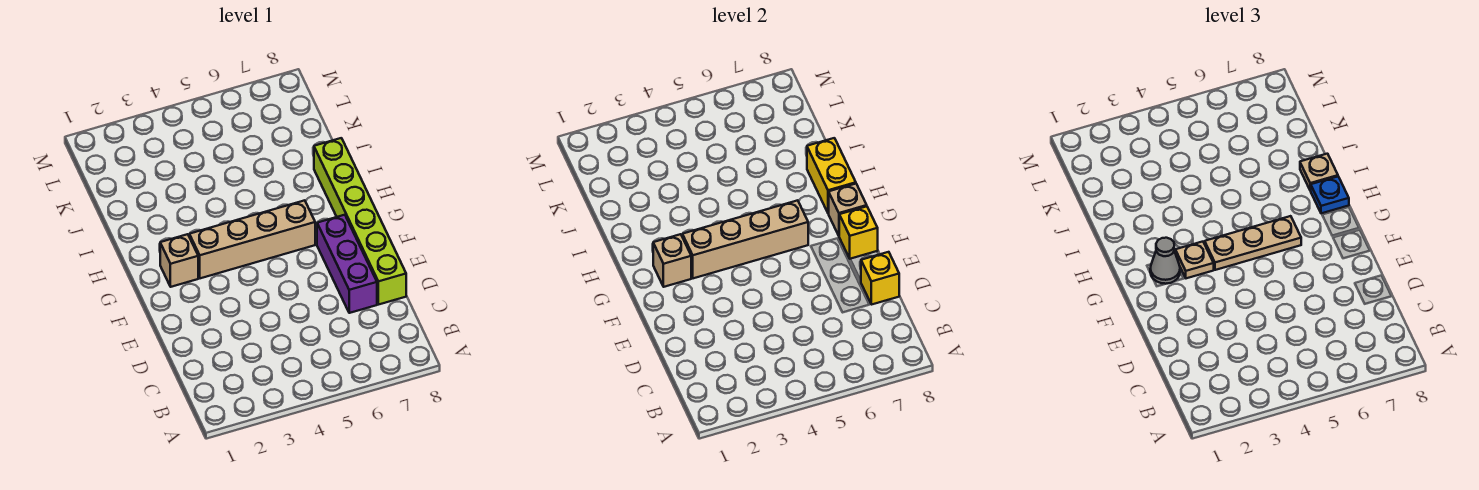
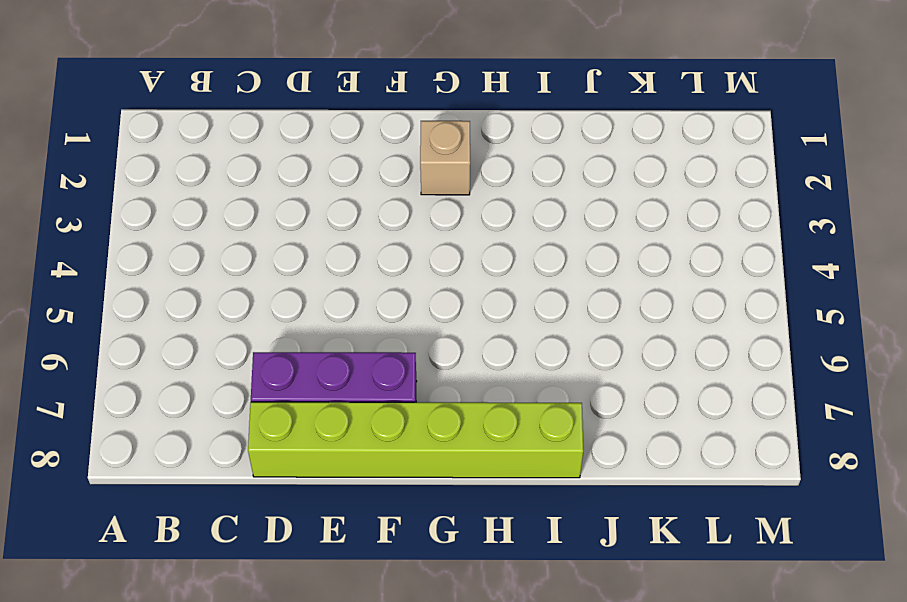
none -> tan brick G3:G6 level 1
none -> yellow brick D8 level 2
none -> yellow brick F8 level 2

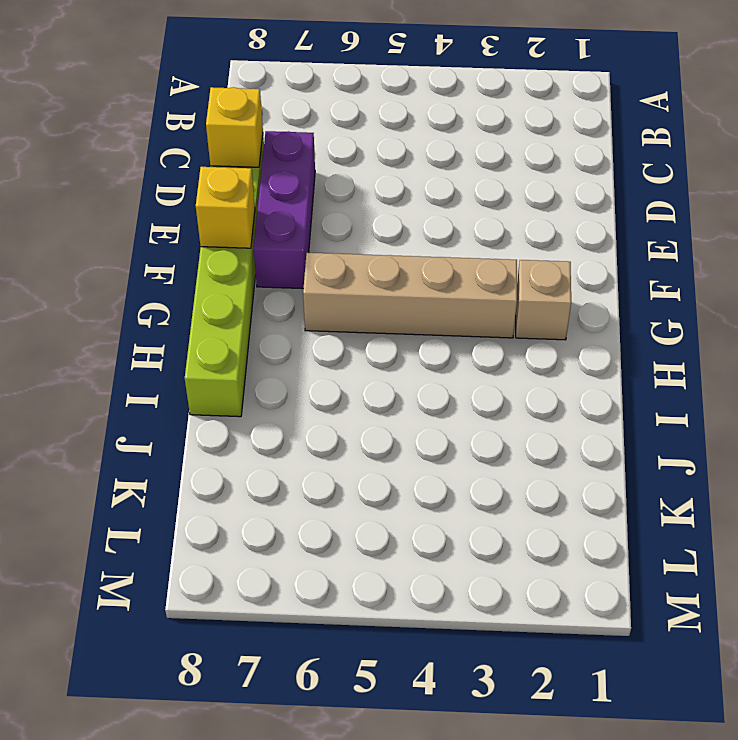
none -> tan brick G2 level 2
none -> tan brick G3:G6 level 2
none -> tan brick G8 level 2

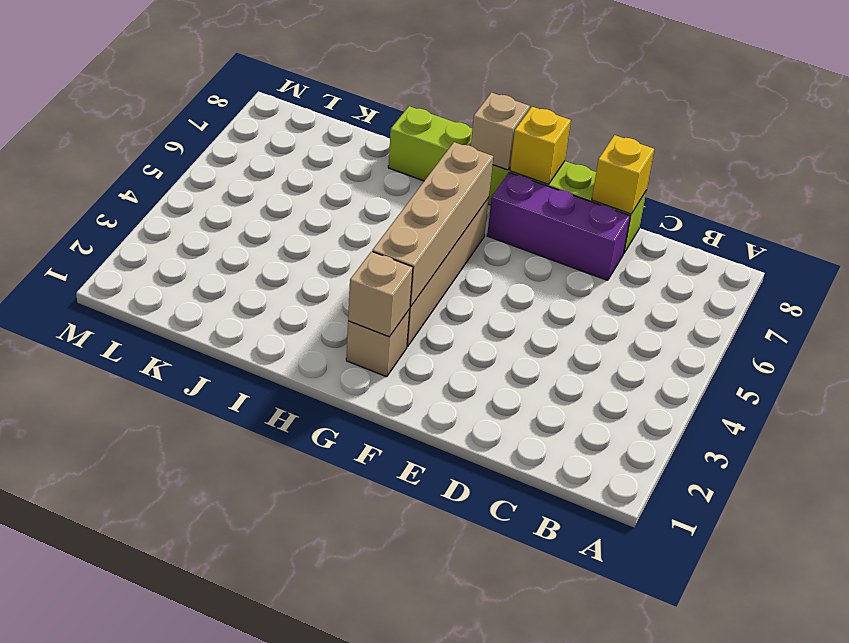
none -> yellow brick H8:I8 level 2
none -> grey cone G2 level 3
none -> tan plate G3 level 3

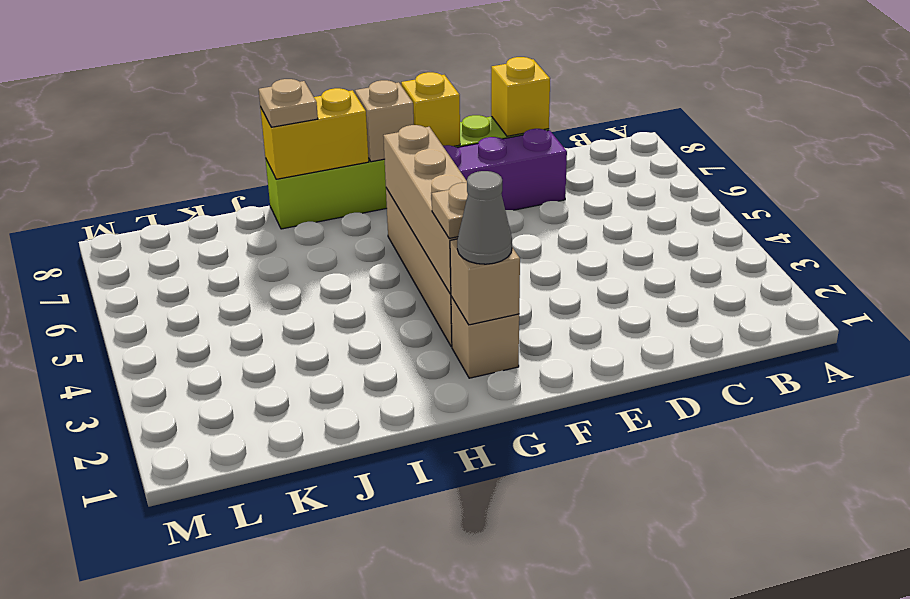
none -> tan plate G4:G6 level 3
none -> blue plate H8 level 3

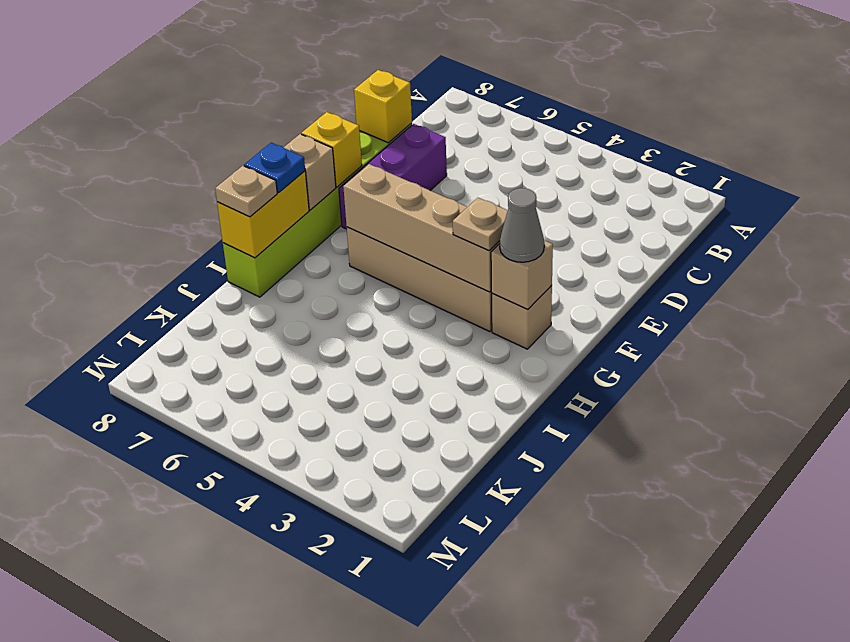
none -> tan plate G4:G6 level 3

